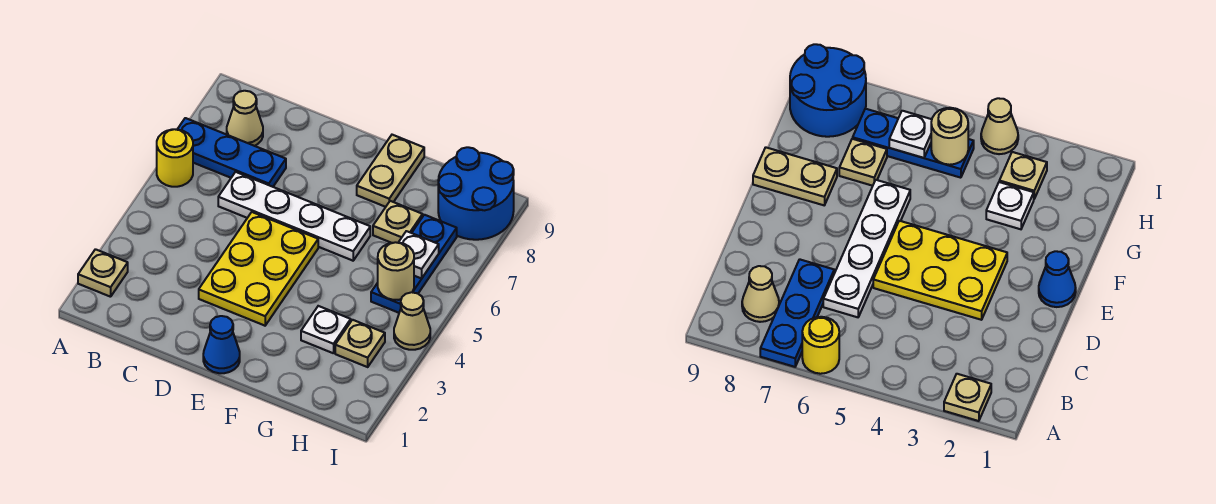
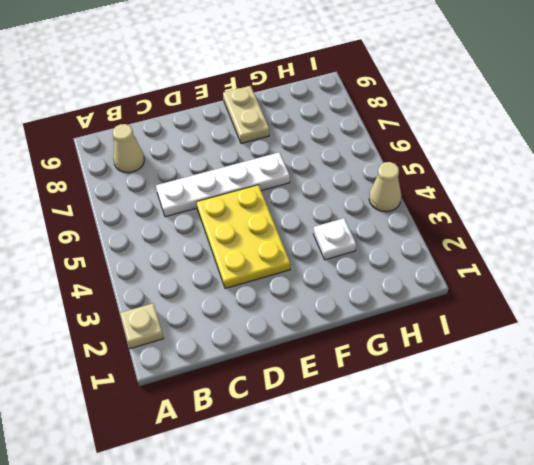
none -> yellow round brick A6 level 1
none -> blue plate A7:C7 level 1
none -> blue cone E1 level 1

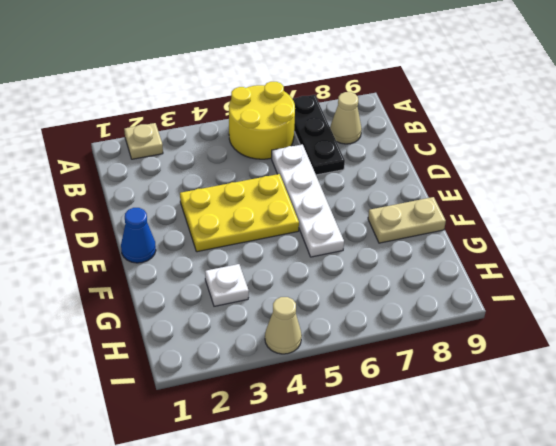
yellow round brick A5:B6 level 1 -> yellow round brick A6 level 1
black plate A7:C7 level 1 -> blue plate A7:C7 level 1
none -> tan plate G7 level 1
none -> tan plate H3 level 1
none -> blue plate H5:H7 level 1

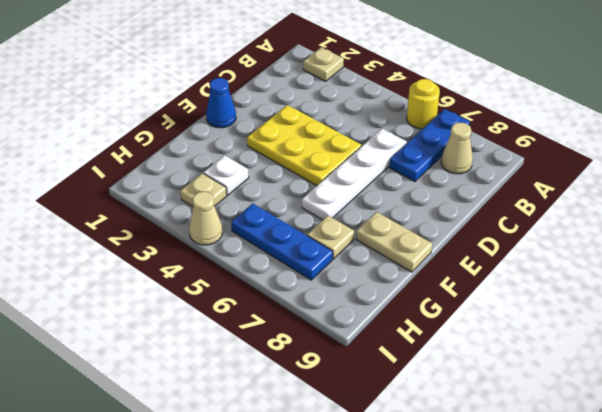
none -> blue round brick H8:I9 level 1
none -> tan round brick H5 level 2
none -> white plate H6 level 2

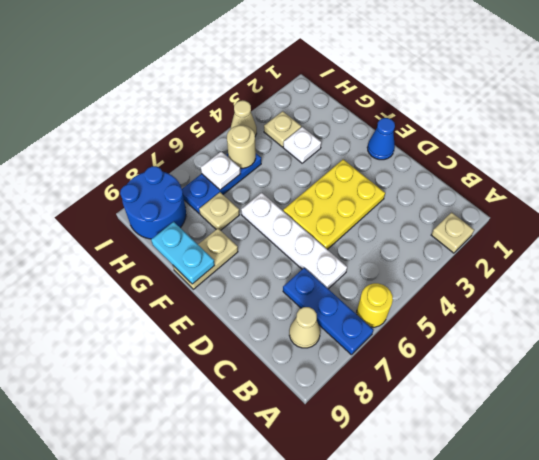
cyan plate F9:G9 level 2 -> none

